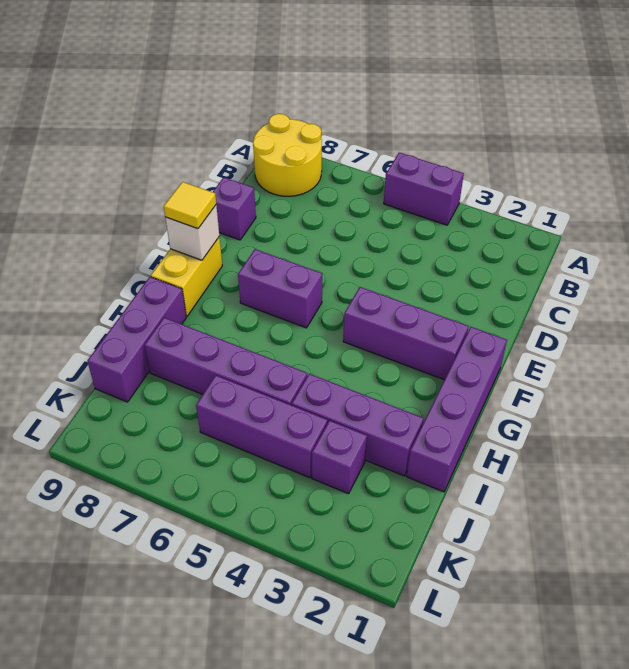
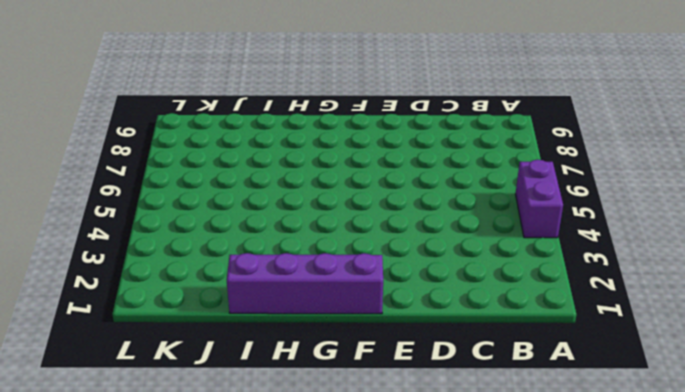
none -> yellow round brick A8:B9 level 1
none -> purple brick D9 level 1
none -> purple brick F2:F4 level 1

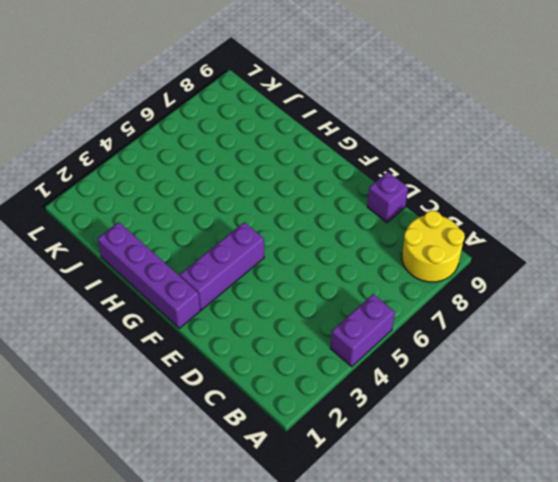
none -> purple brick F6:F7 level 1
none -> yellow brick F9:G9 level 1
none -> purple brick H9:J9 level 1

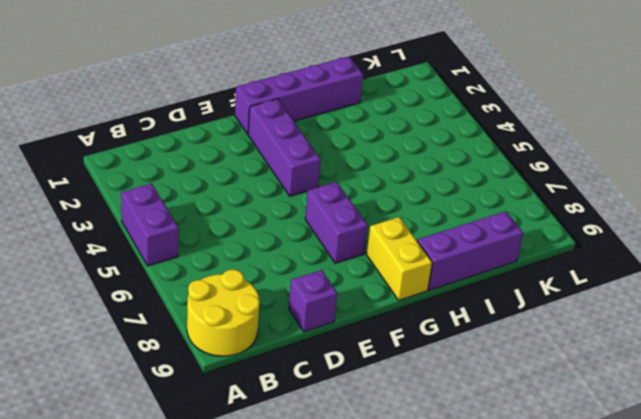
yellow brick G8:G9 level 1 -> yellow brick F9:G9 level 1
none -> purple brick I2:I4 level 1
none -> purple brick I5:I8 level 1
none -> purple brick J3 level 1

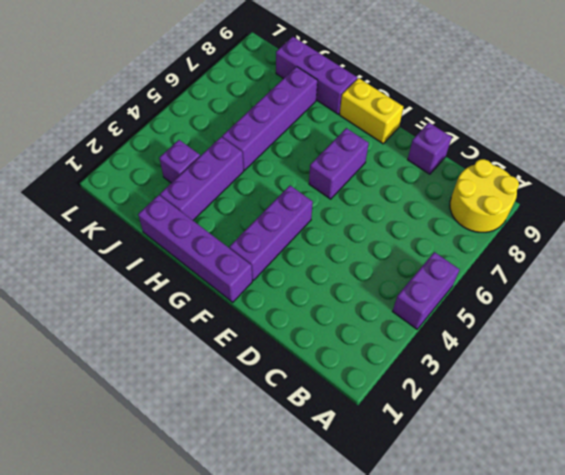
none -> purple brick J4:J6 level 1
none -> white brick F9 level 2
none -> yellow tile F9 level 3

